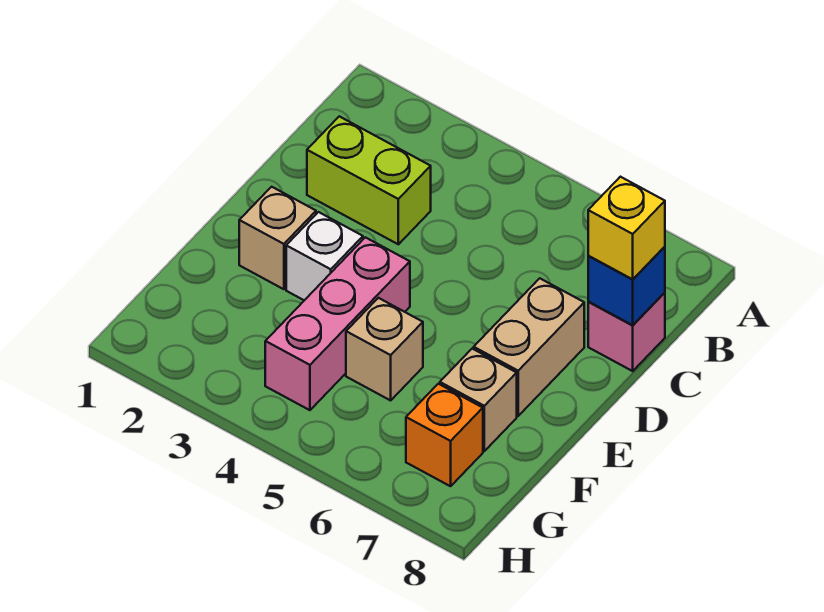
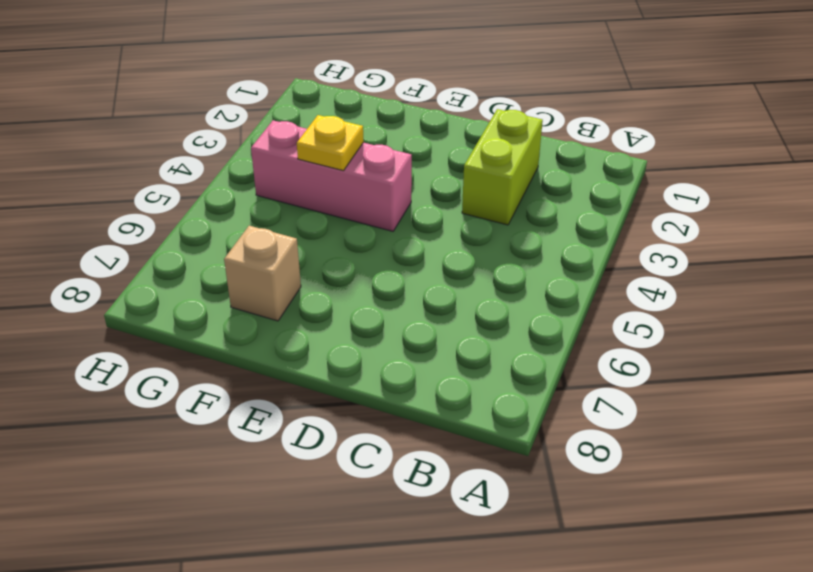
yellow plate F4 level 2 -> none
none -> pink brick C8 level 1
none -> tan brick D7:E7 level 1

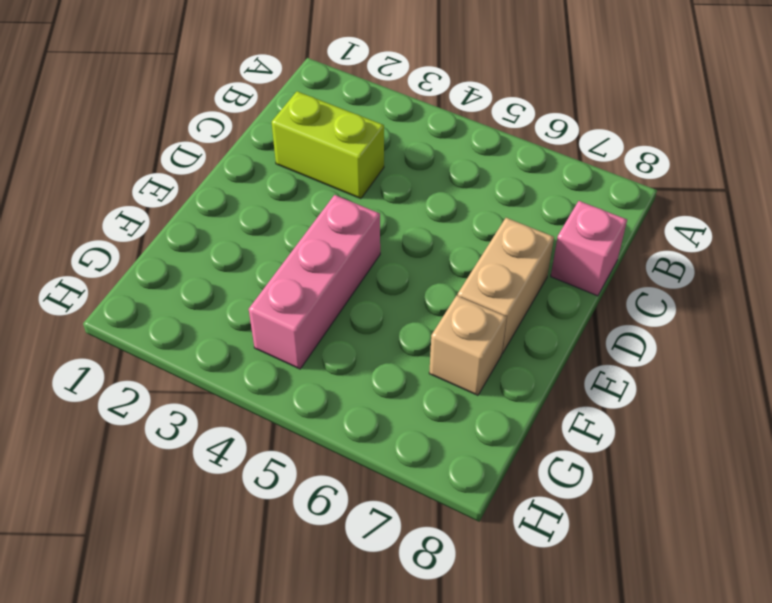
none -> tan brick E2 level 1
none -> white brick E3 level 1

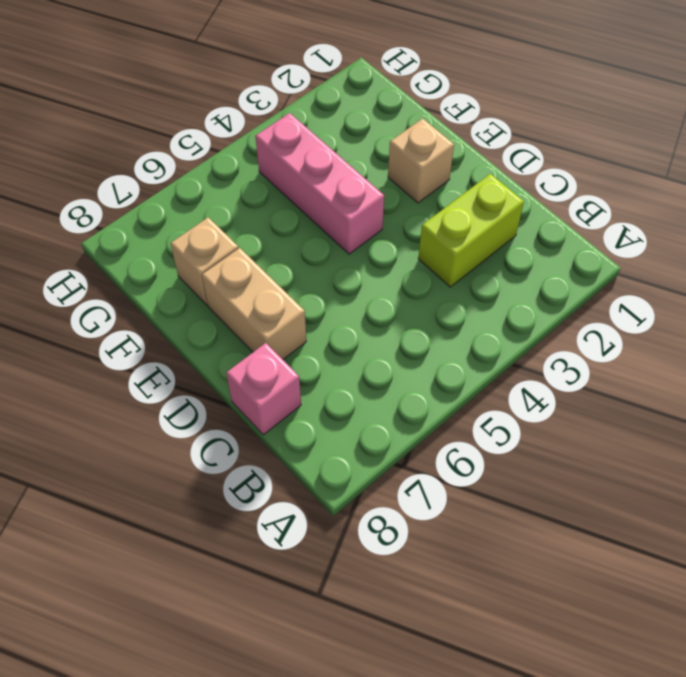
none -> white brick E3 level 1
none -> tan brick F5 level 1

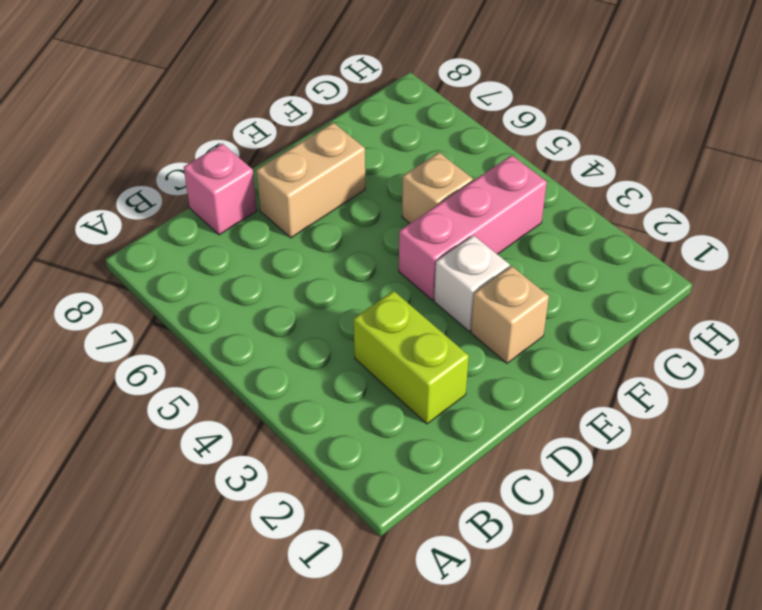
none -> tan brick F7 level 1
none -> orange brick G7 level 1

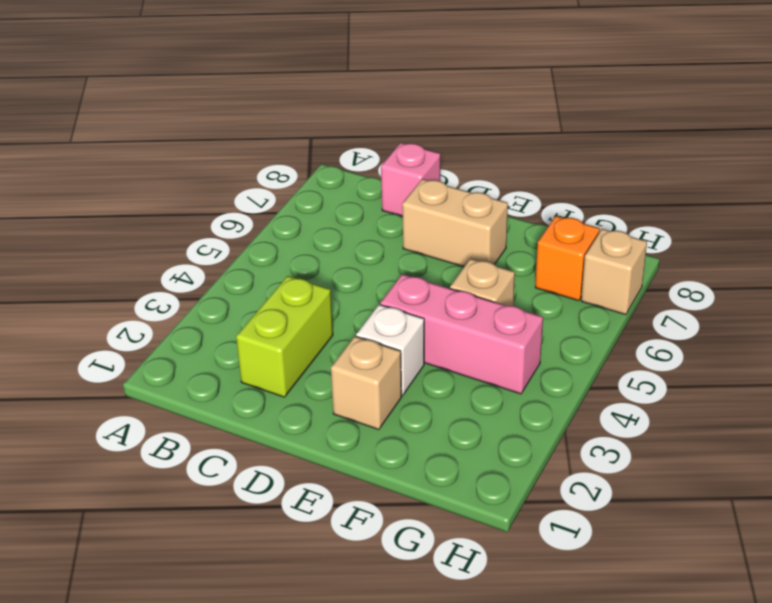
tan brick H7 level 1 -> tan brick F7 level 1
none -> blue brick C8 level 2
none -> yellow brick C8 level 3

